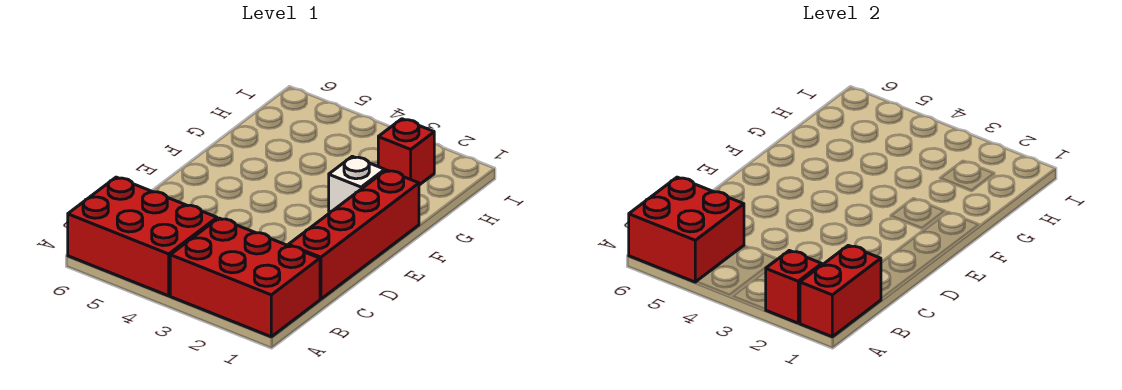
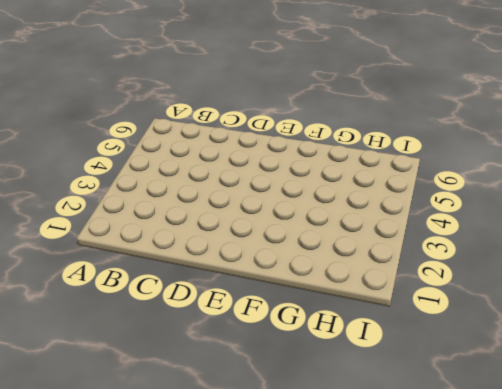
none -> red brick A1:B3 level 1
none -> red brick A4:B6 level 1

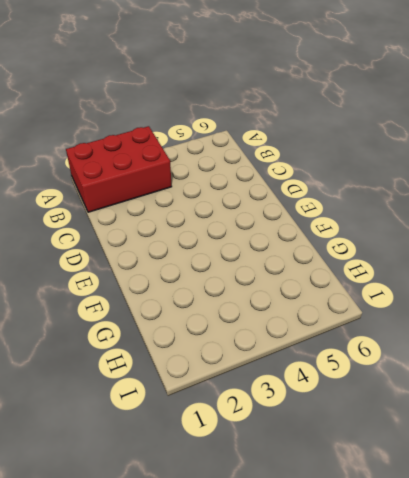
none -> red brick A4:B6 level 1
none -> red brick C1:F1 level 1

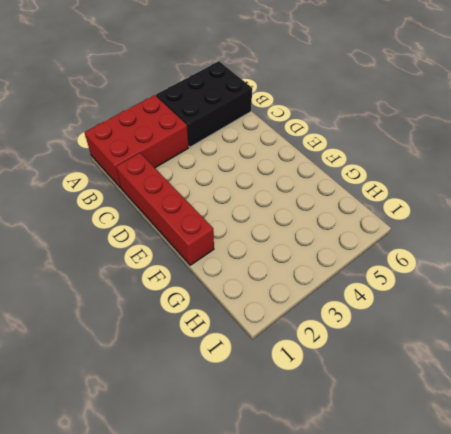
black brick A4:B6 level 1 -> red brick A4:B6 level 1
none -> white brick F2 level 1
none -> red brick H2 level 1

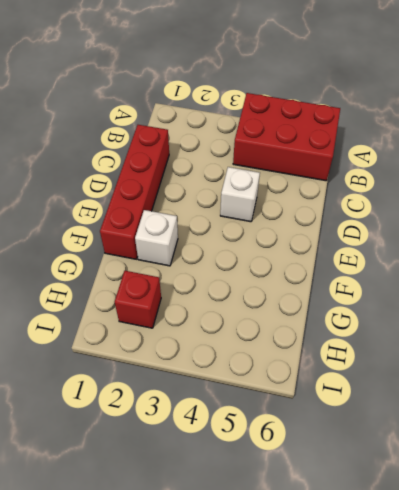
white brick D4 level 1 -> none
none -> red brick A1:B3 level 1
none -> red brick A1:B1 level 2

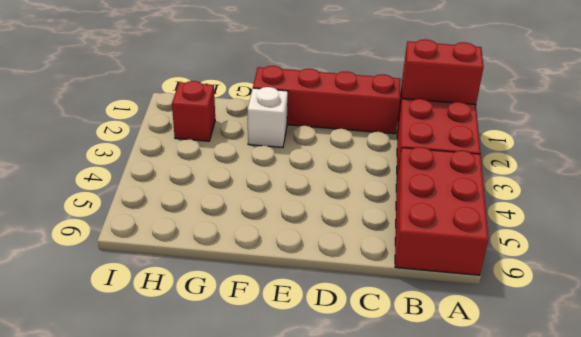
none -> red brick A2 level 2
none -> red brick A5:B6 level 2

